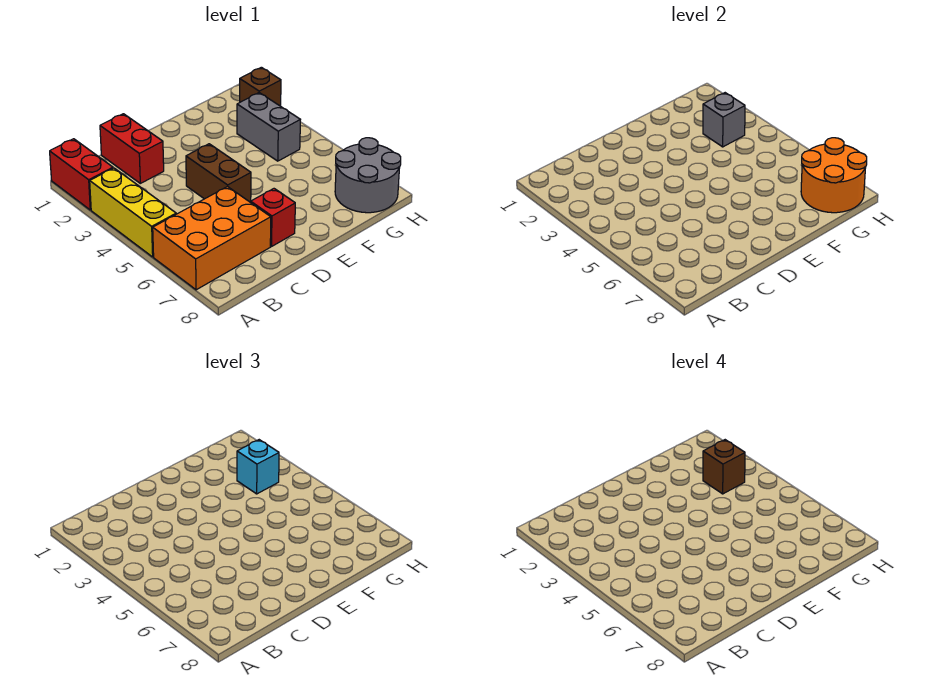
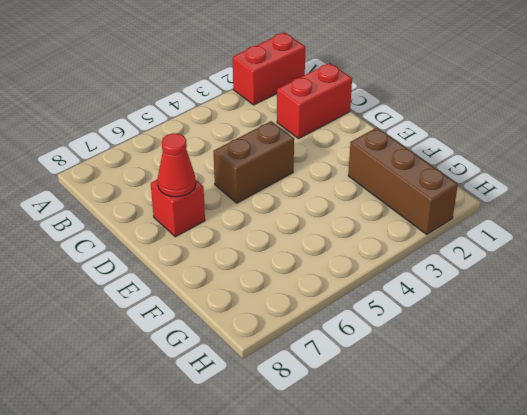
red cone D7 level 2 -> none
brown brick F2:H2 level 1 -> brown brick H2 level 1
none -> yellow brick A3:A5 level 1
none -> orange brick A6:C7 level 1
none -> grey brick G3:G4 level 1

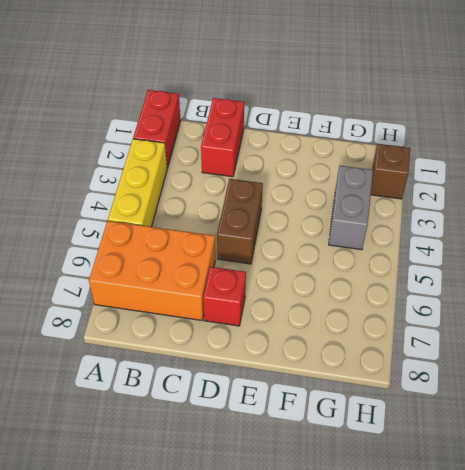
none -> grey round brick G7:H8 level 1
none -> grey brick G3 level 2
none -> orange round brick G7:H8 level 2

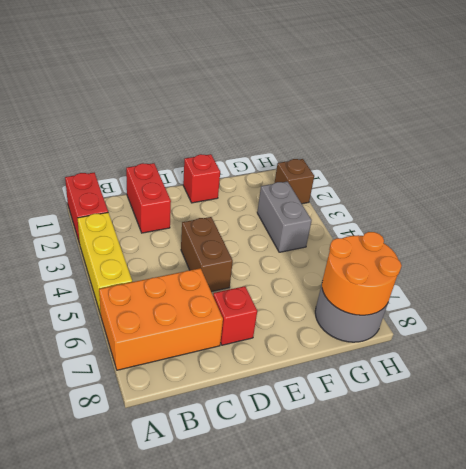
red brick E1 level 1 -> none
none -> grey brick G3 level 2
none -> cyan brick G3 level 3
none -> brown brick G3 level 4

